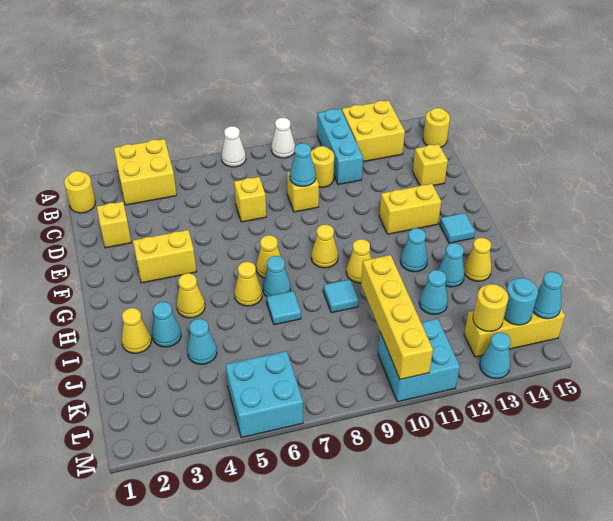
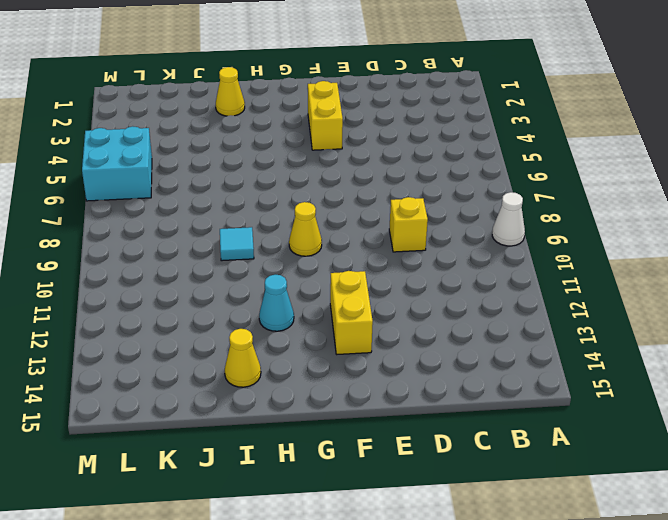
none -> yellow brick A3:B4 level 1
none -> white cone A7 level 1
none -> cyan brick A11:C11 level 1
none -> yellow brick A12:B13 level 1

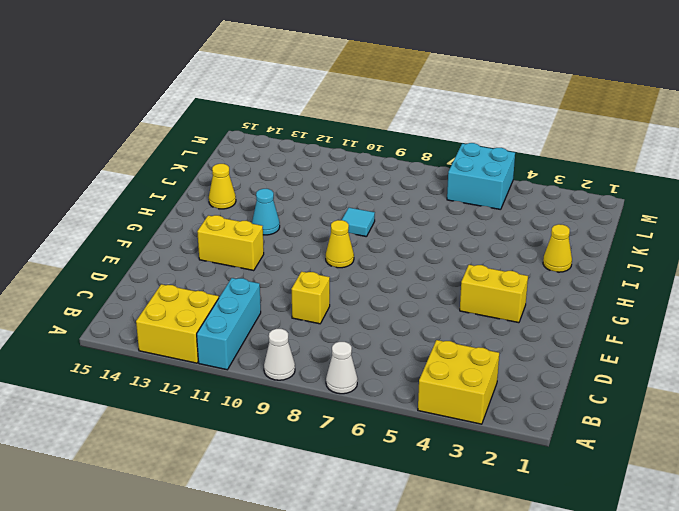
none -> yellow round brick B1 level 1
none -> yellow round brick B15 level 1
none -> yellow round brick C10 level 1
none -> yellow brick D2 level 1

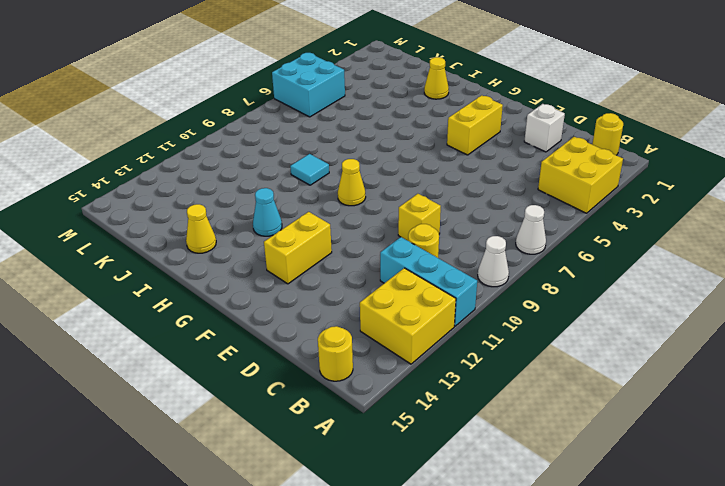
white brick D2 level 1 -> yellow brick D2 level 1
none -> yellow brick D7 level 1
none -> yellow brick D14 level 1
none -> yellow cone G7 level 1
none -> cyan tile G14 level 1

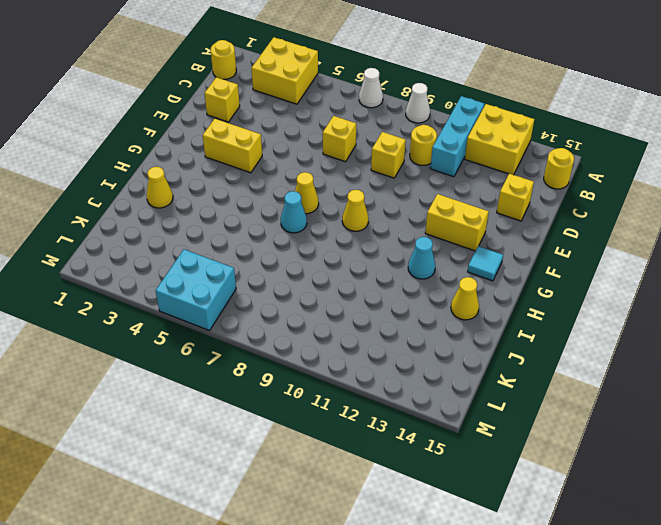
none -> yellow cone H4 level 1
none -> yellow cone H6 level 1
none -> yellow cone H10 level 1
none -> cyan cone I3 level 1

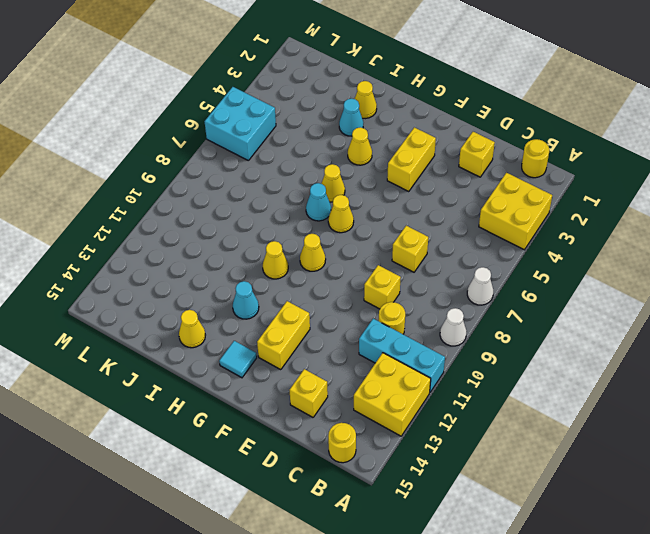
none -> cyan tile I7 level 1
none -> cyan tile I9 level 1
none -> cyan cone I13 level 1
none -> cyan cone J4 level 1

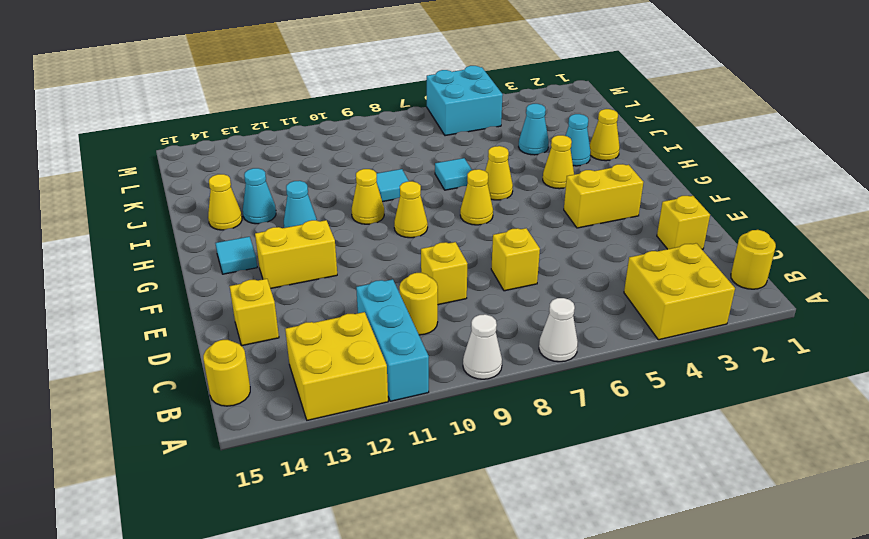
none -> cyan cone H7 level 1
none -> cyan cone J12 level 1
none -> cyan brick L10:M11 level 1
none -> yellow brick L13:L15 level 1

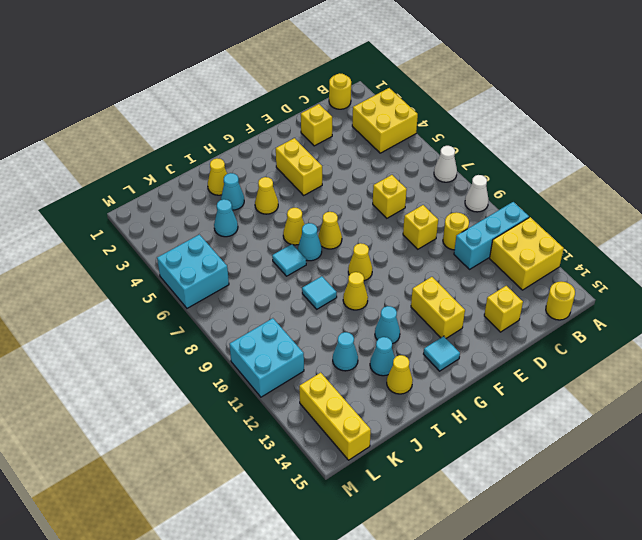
none -> cyan cone M13 level 1
none -> cyan cone D9 level 2
none -> yellow brick J10:M10 level 2
none -> yellow round brick L13 level 2

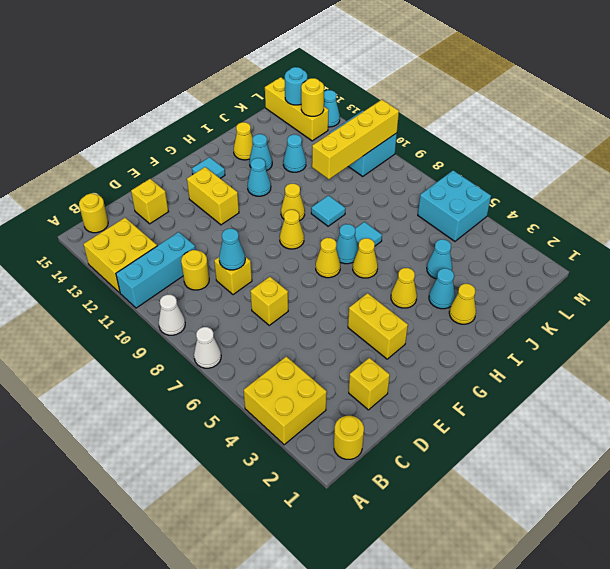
none -> cyan cone L15 level 2

